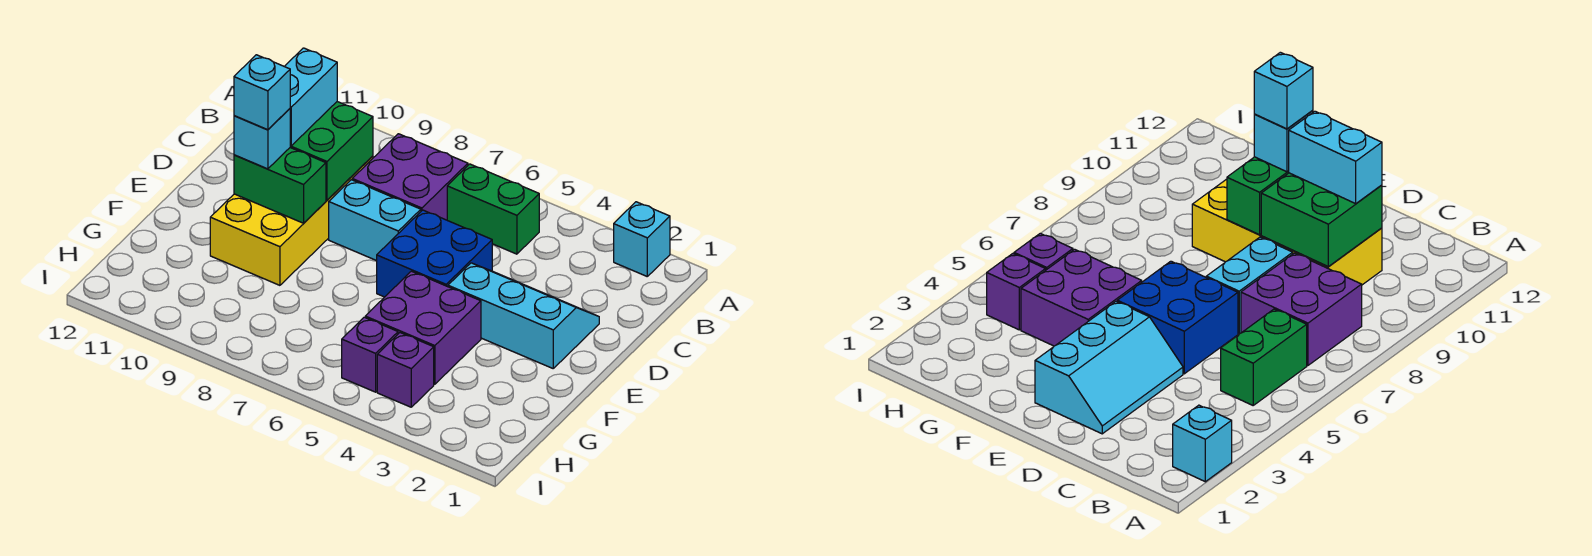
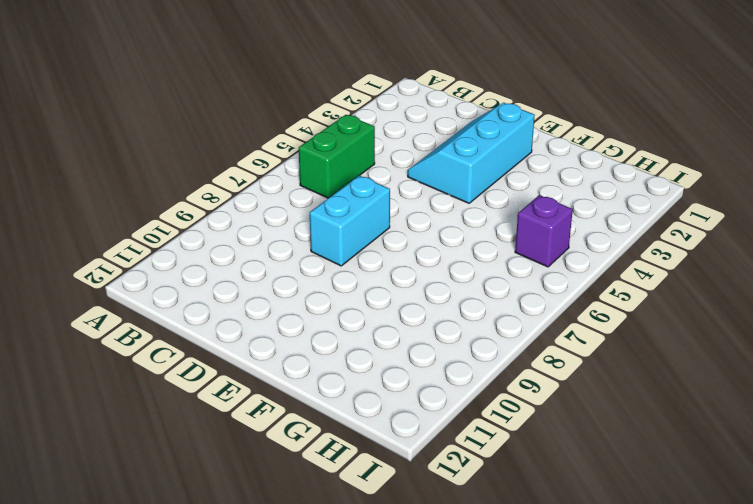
none -> cyan brick A2 level 1
none -> purple brick B7:C8 level 1
none -> yellow brick C9:F10 level 1

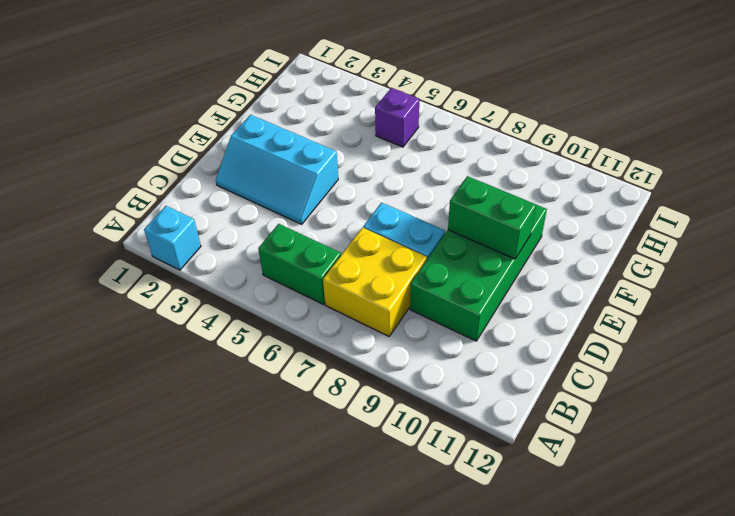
yellow brick B7:C8 level 1 -> purple brick B7:C8 level 1
green brick C9:F10 level 1 -> yellow brick C9:F10 level 1
none -> blue brick D5:E6 level 1
none -> purple brick F4:G5 level 1
none -> purple brick H4 level 1

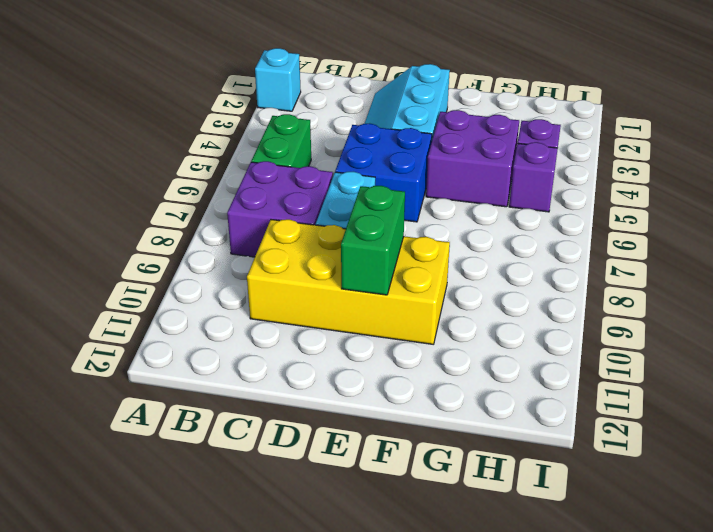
none -> green brick C9:D10 level 2
none -> cyan brick C10:D10 level 3
none -> cyan brick E10 level 3

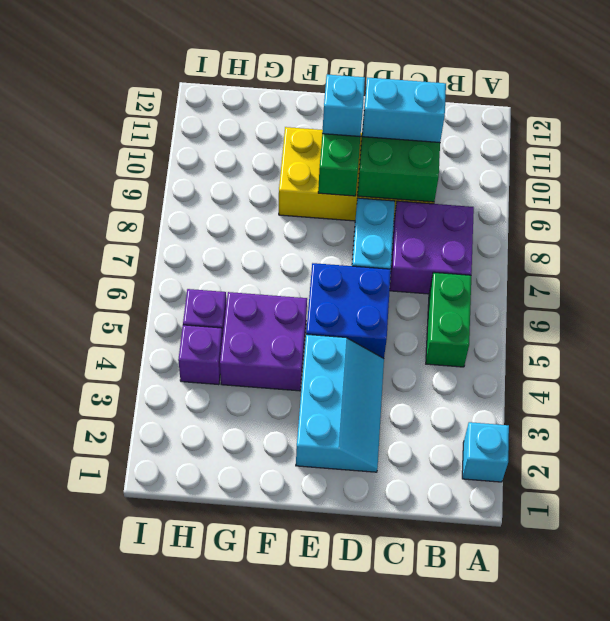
none -> cyan brick E10 level 4

